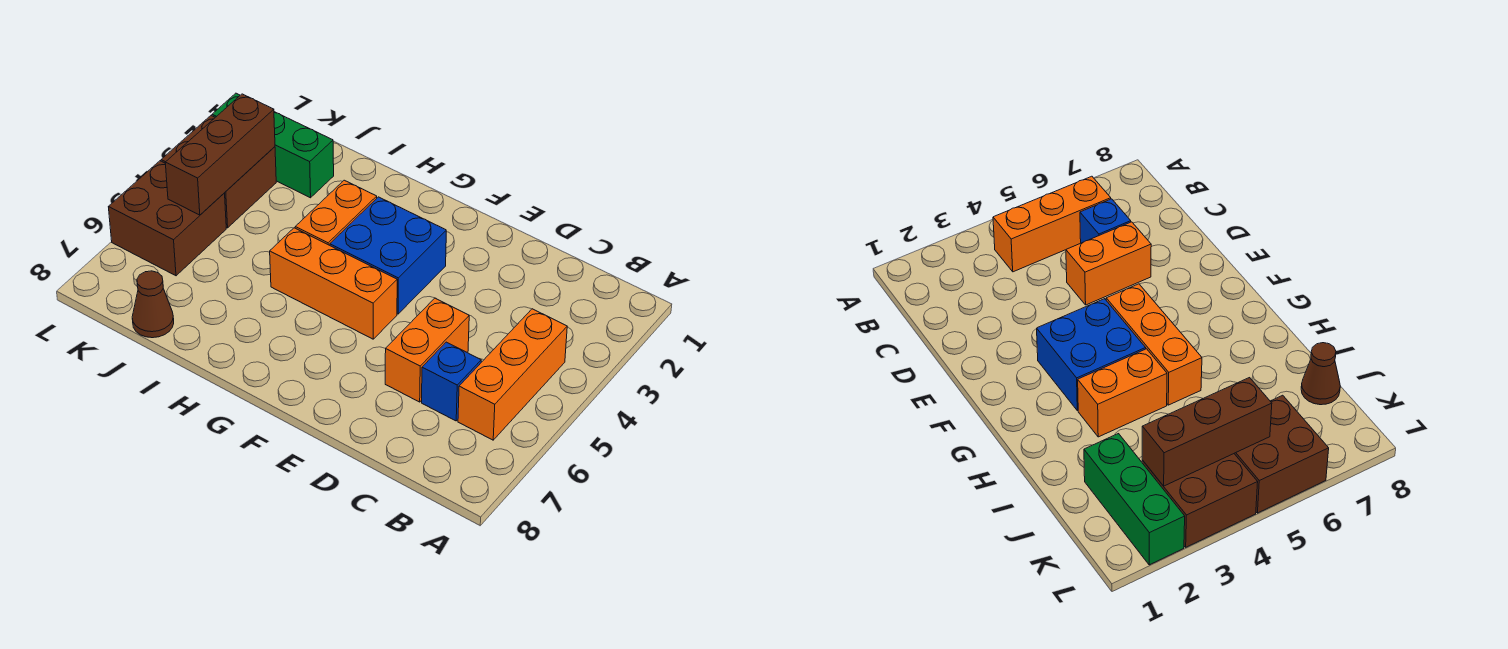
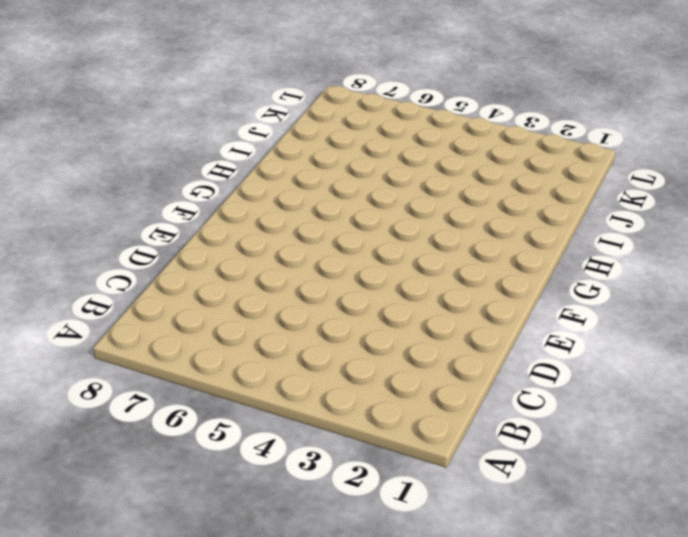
none -> orange brick B4:B6 level 1
none -> blue brick C6 level 1

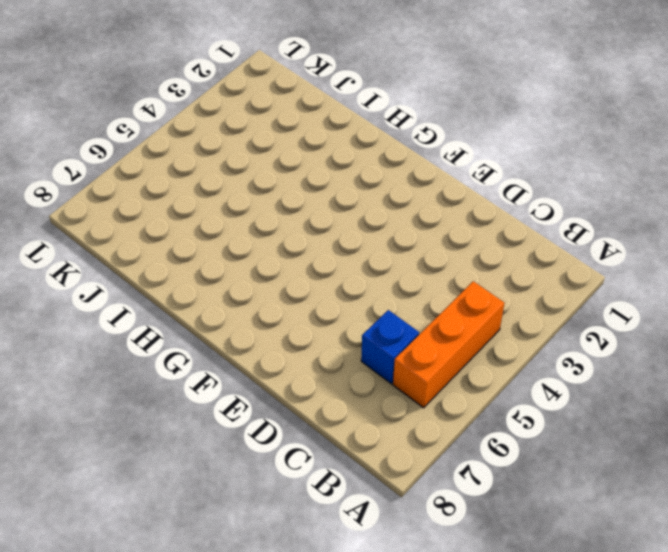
none -> orange brick D5:D6 level 1
none -> blue brick F3:G4 level 1

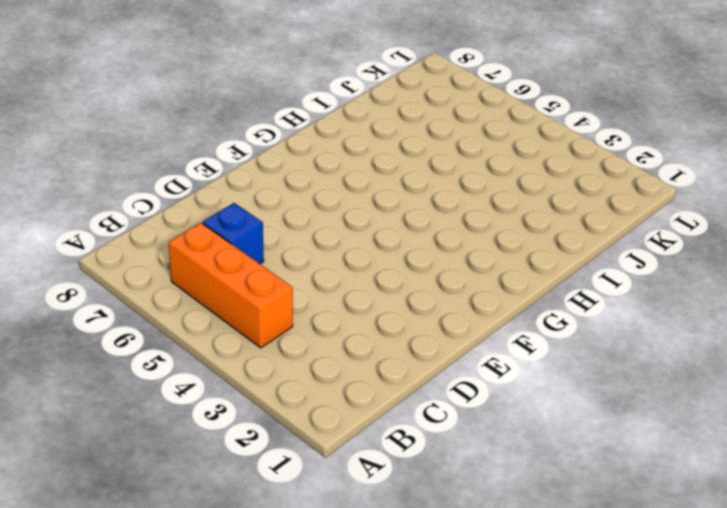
none -> orange brick D5:D6 level 1
none -> blue brick F3:G4 level 1

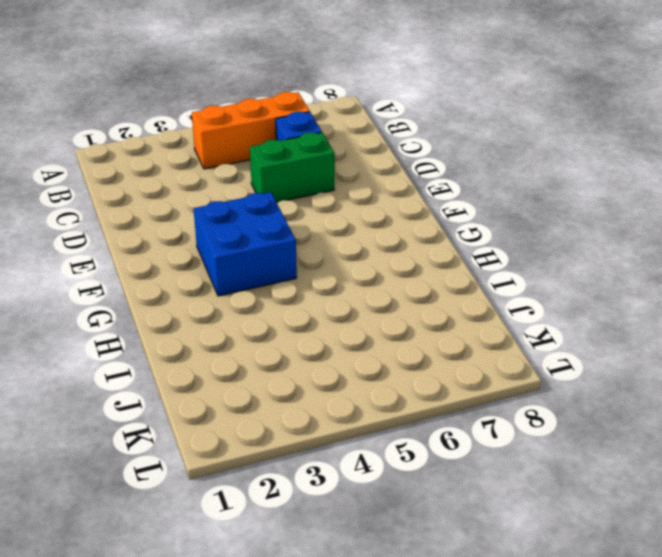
green brick D5:D6 level 1 -> orange brick D5:D6 level 1
none -> orange brick F5:H5 level 1
none -> orange brick H3:H4 level 1

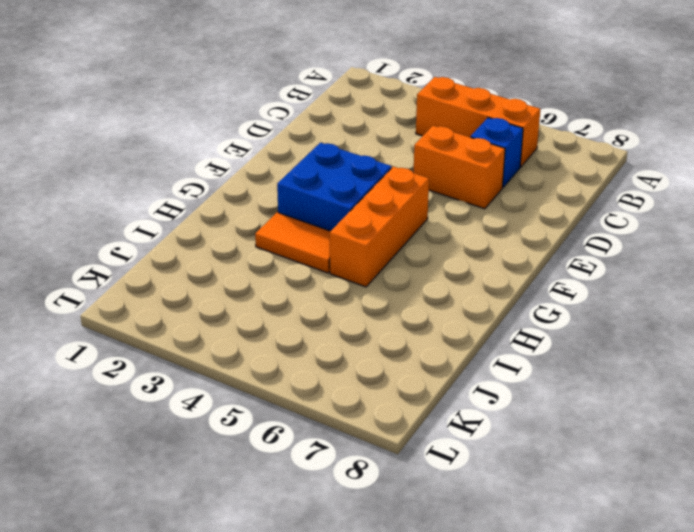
orange tile H3:H4 level 1 -> orange brick H3:H4 level 1
none -> green brick J2:L2 level 1
none -> brown cone J8 level 1

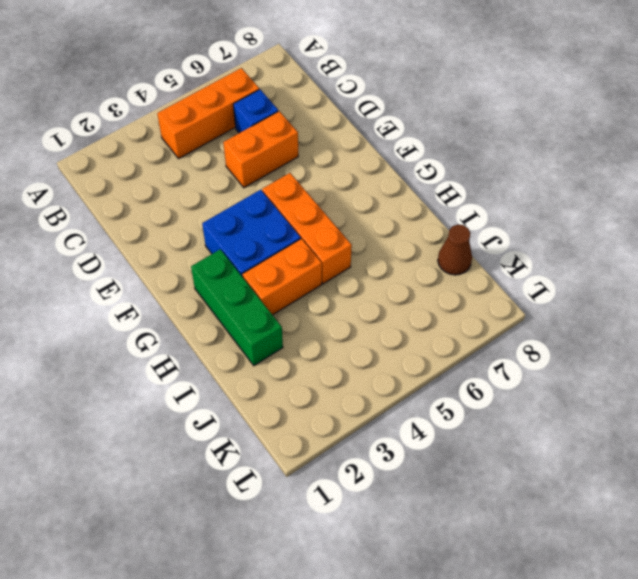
green brick G2:I2 level 1 -> green brick J2:L2 level 1
none -> brown brick K3:L4 level 1
none -> brown brick K5:L6 level 1

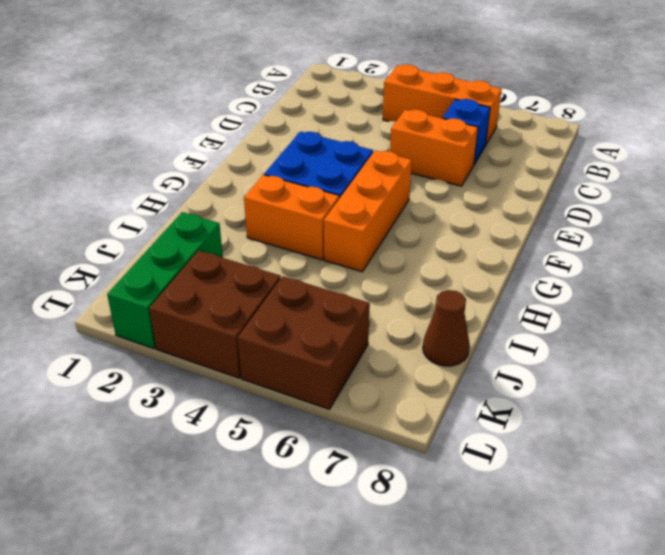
none -> brown brick K3:K5 level 2

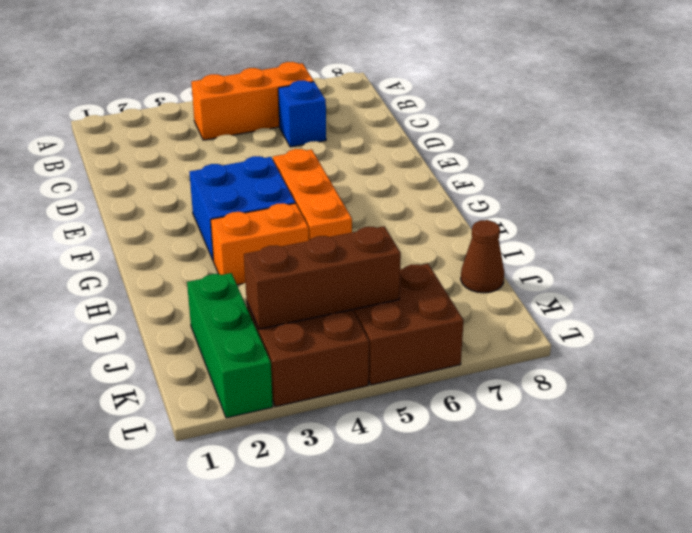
none -> orange brick D5:D6 level 1

